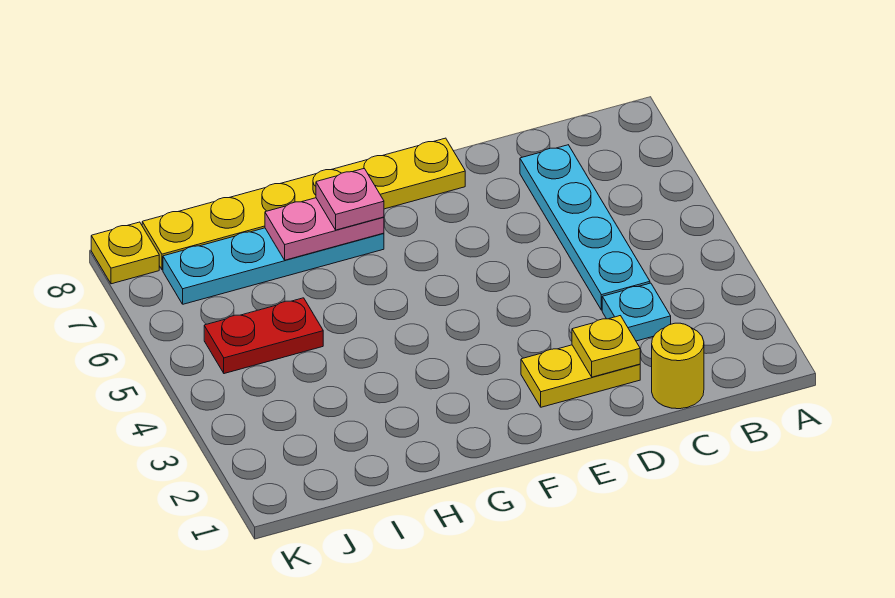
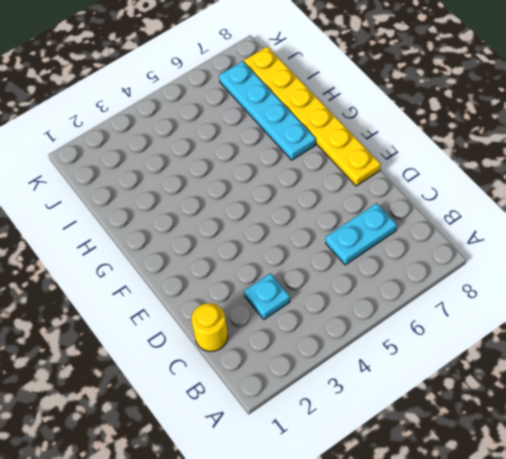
cyan plate C6:C7 level 1 -> cyan plate C4:C7 level 1
none -> yellow plate D2:E2 level 1
none -> red plate I5:J5 level 1

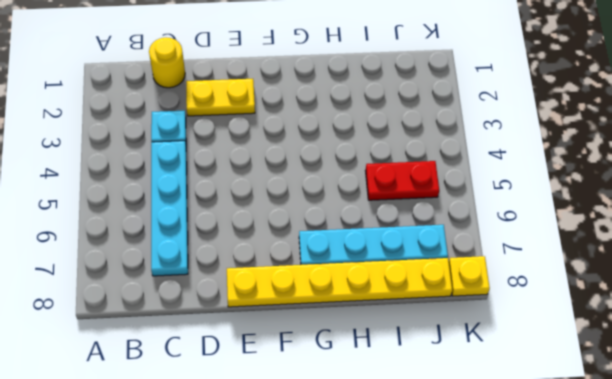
none -> yellow plate D2 level 2
none -> pink plate G7:H7 level 2

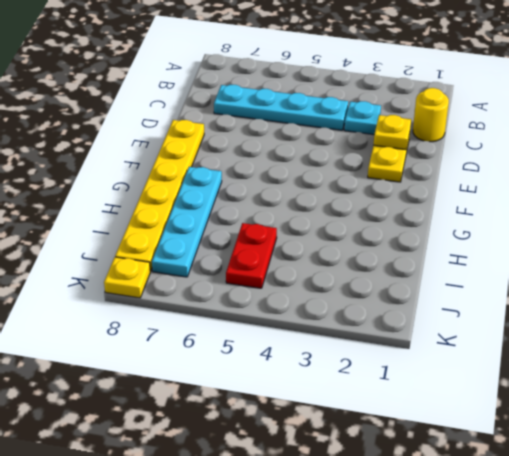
none -> pink plate G7:H7 level 2
none -> pink plate G7 level 3

